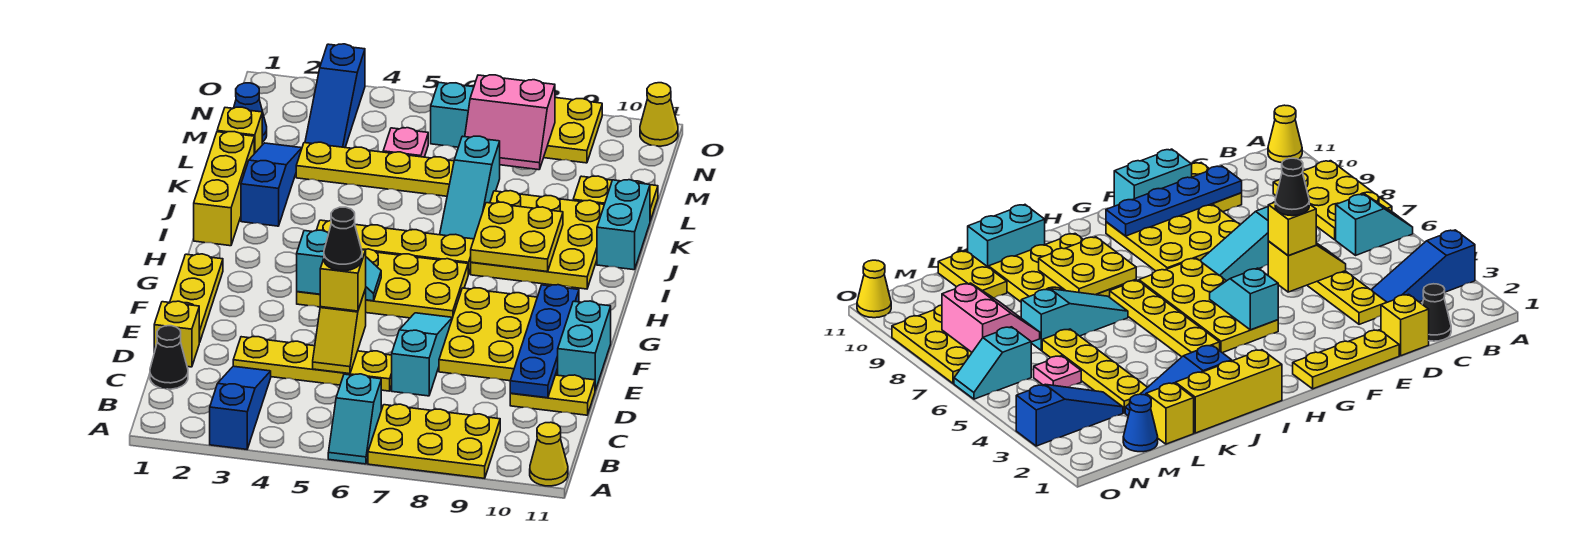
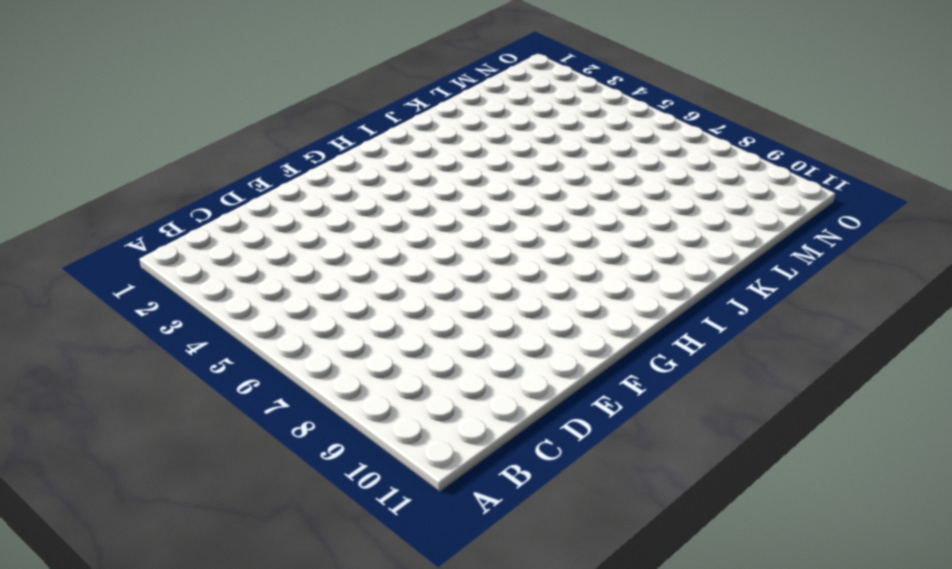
none -> blue slope A3:C3 level 1 top A
none -> cyan slope A6:B6 level 1 top B
none -> yellow plate A7:B9 level 1
none -> yellow cone A11 level 1

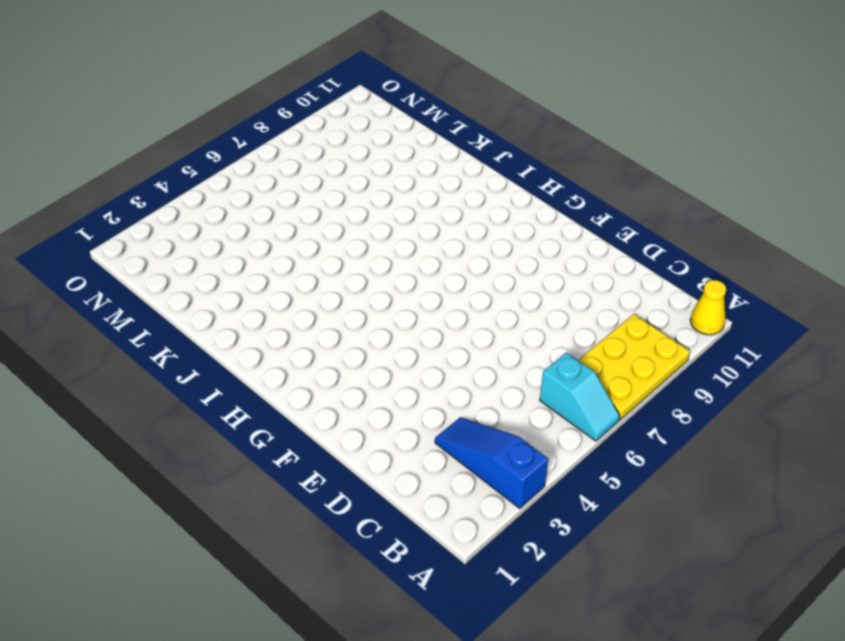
none -> black cone C1 level 1
none -> yellow brick D1 level 1
none -> yellow plate D3:D6 level 1
none -> cyan slope D7:F7 level 1 top D

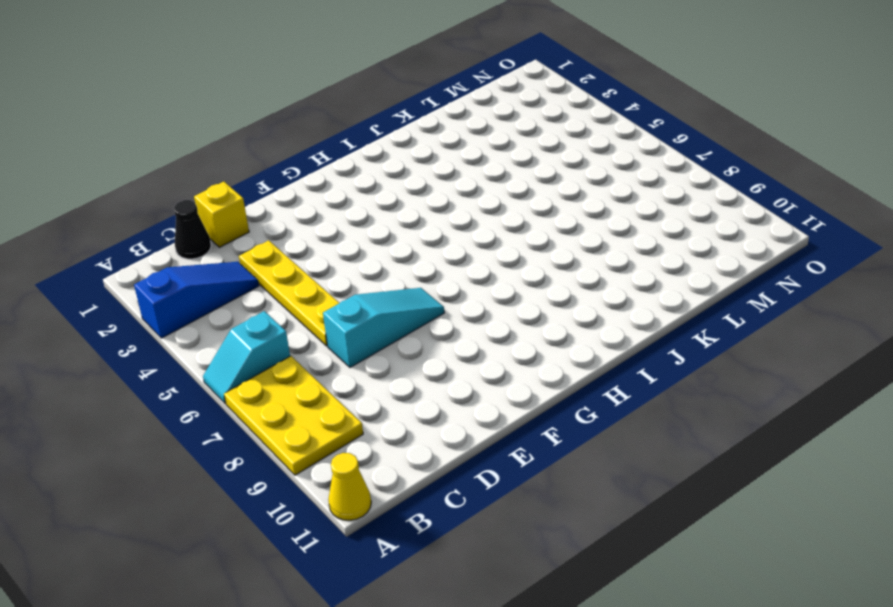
none -> yellow plate D10:D11 level 1
none -> yellow plate E1:G1 level 1
none -> yellow plate E8:G10 level 1
none -> cyan brick E11:F11 level 1

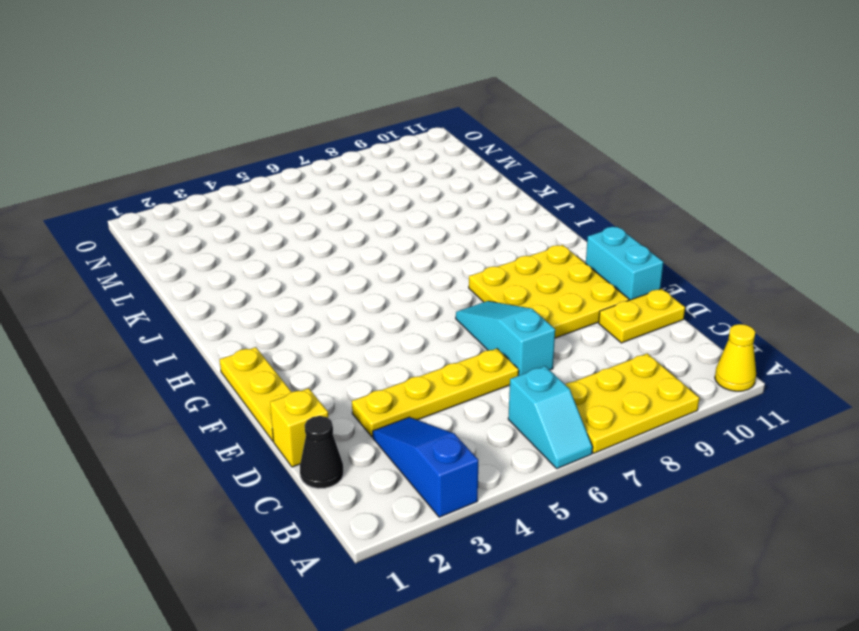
none -> yellow plate G4:H7 level 1
none -> yellow brick I1:K1 level 1
none -> yellow plate I4:I7 level 1
none -> yellow plate I8:K10 level 1

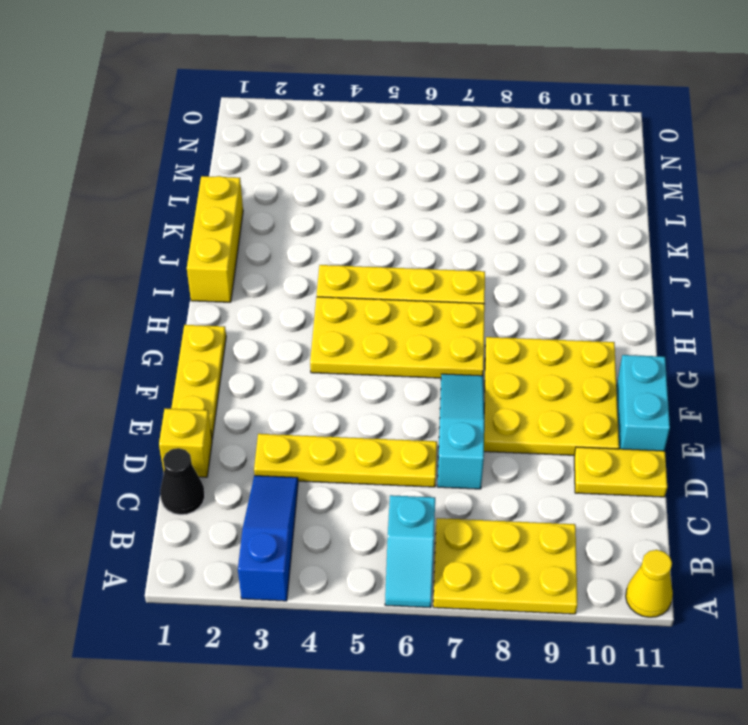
none -> yellow plate I8:K10 level 1
none -> blue slope J2:L2 level 1 top J
none -> cyan slope J7:L7 level 1 top L
none -> cyan brick J11:K11 level 1

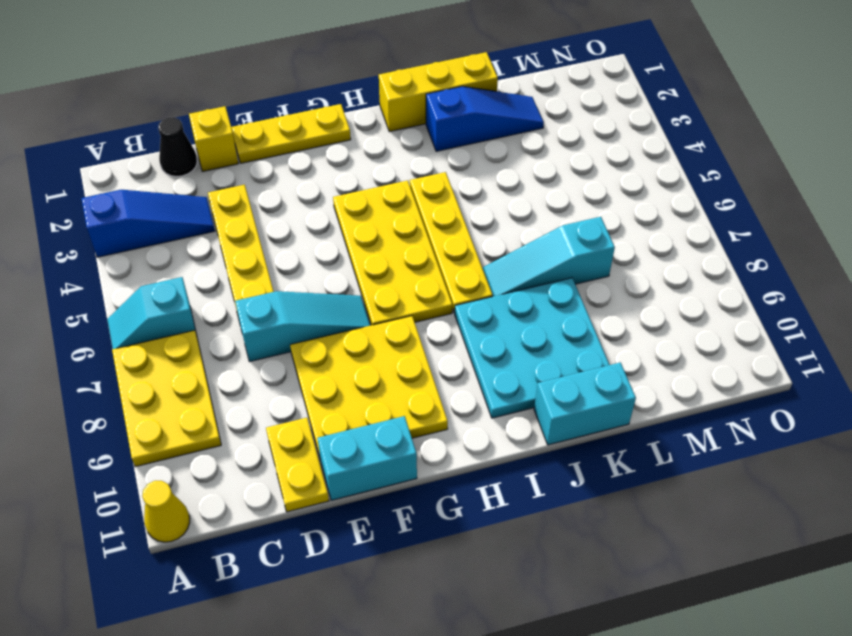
cyan plate I8:K10 level 1 -> yellow plate I8:K10 level 1
none -> yellow brick L1 level 1
none -> yellow plate L3:L6 level 1
none -> yellow plate L10:L11 level 1
none -> blue cone M1 level 1

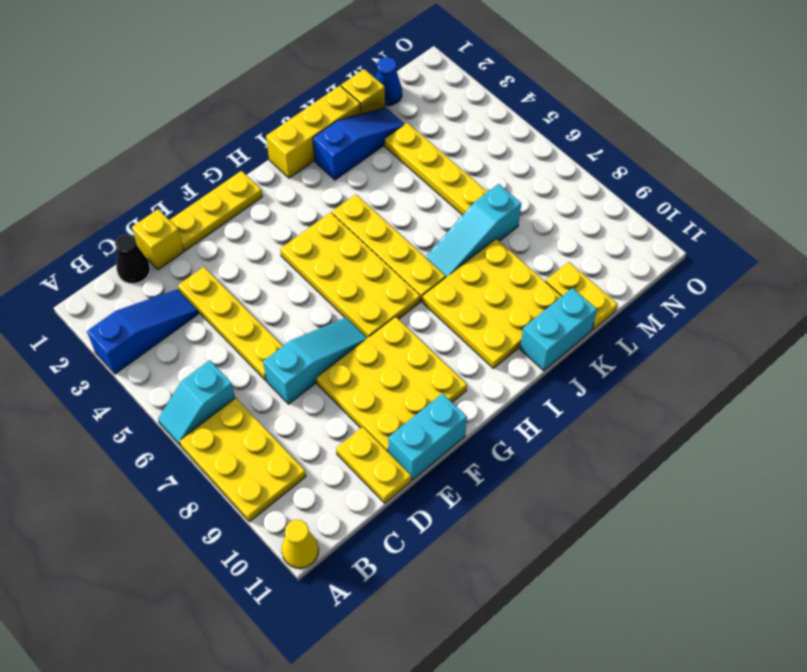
none -> blue slope M3:O3 level 1 top O
none -> pink plate M5 level 1
none -> cyan slope N6:O6 level 1 top N
none -> yellow plate N7:O9 level 1

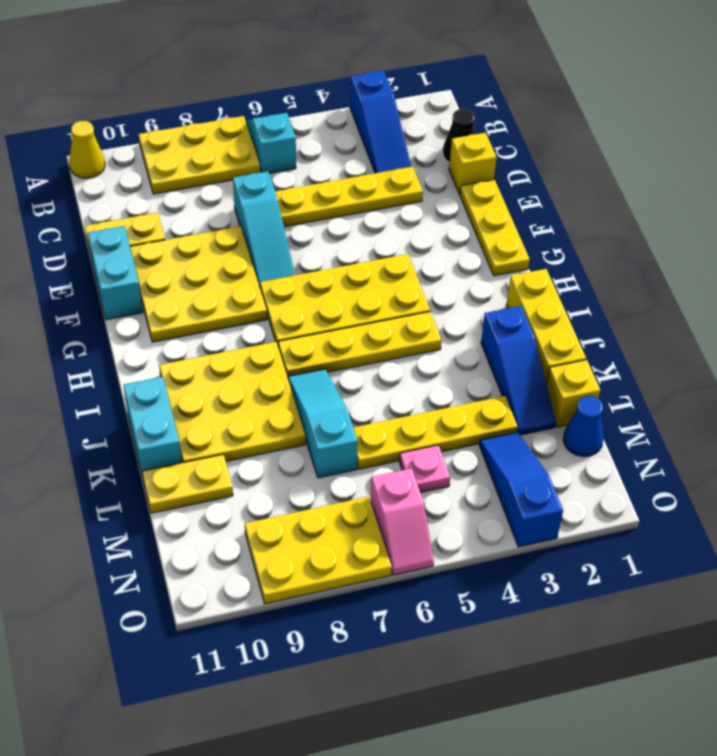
pink slope N6:O6 level 1 top N -> cyan slope N6:O6 level 1 top N
none -> yellow cone O11 level 1
none -> yellow slope D5:E5 level 2 top E
none -> blue plate D10:G10 level 2
none -> cyan slope G4:G5 level 2 top 4

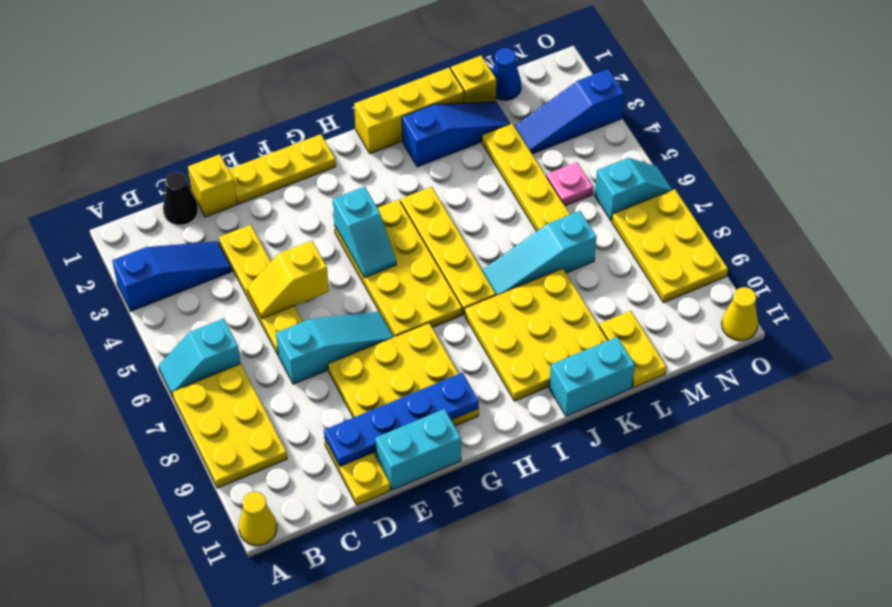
none -> yellow plate I8:J9 level 2
none -> pink slope M7:N8 level 2 top N
none -> yellow brick E5 level 3
none -> black cone E5 level 4

